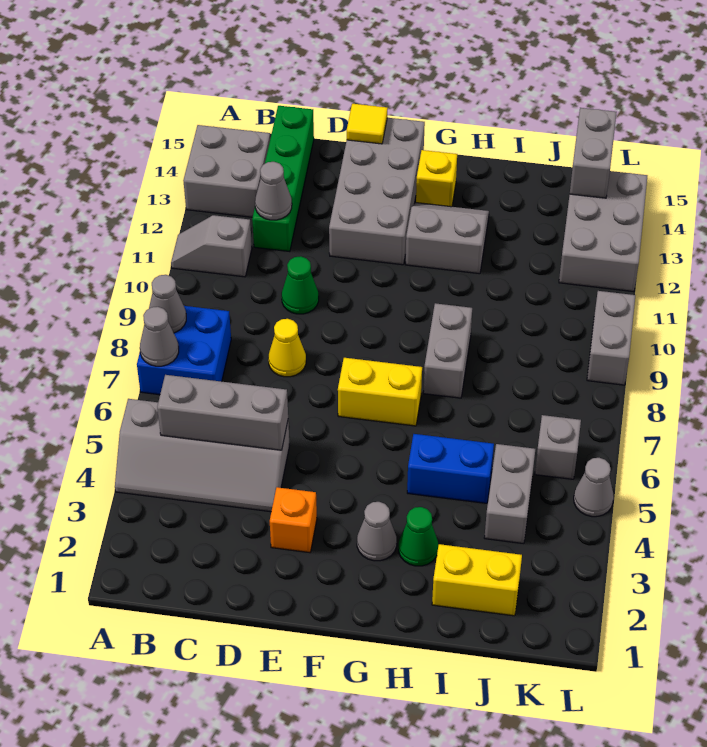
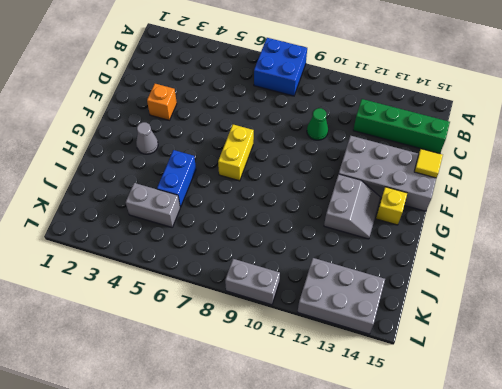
none -> grey slope A4:D5 level 1 top 5
none -> grey slope A11:B11 level 1 top B
none -> grey brick A13:B14 level 1

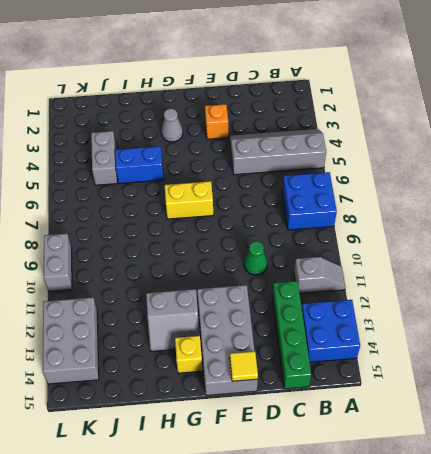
blue brick A13:B14 level 1 -> grey brick A13:B14 level 1
none -> yellow cone D8 level 1
none -> green cone H3 level 1
none -> grey brick H8:H9 level 1

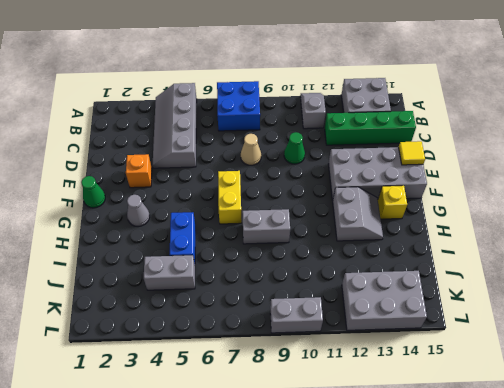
tan cone D8 level 1 -> yellow cone D8 level 1
green cone F1 level 1 -> green cone H3 level 1
none -> yellow brick I2:J2 level 1
none -> grey brick K6 level 1
none -> grey cone L5 level 1

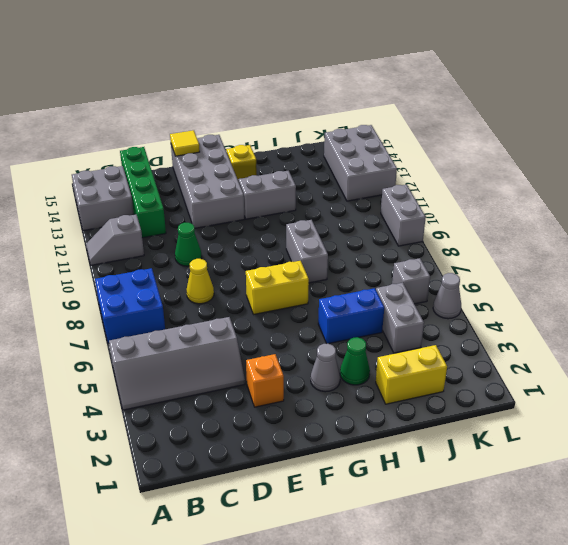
none -> grey cone A7 level 2
none -> grey cone A8 level 2
none -> grey brick B5:D5 level 2

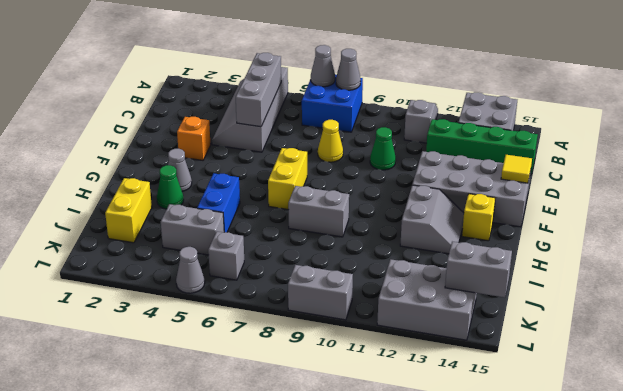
none -> grey cone C12 level 2

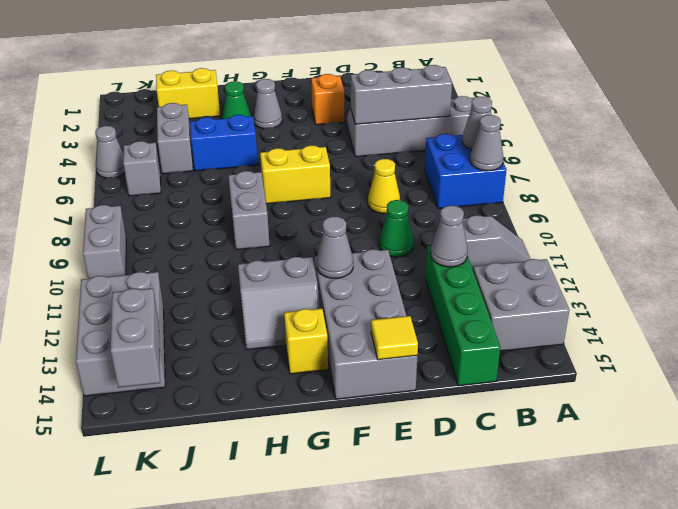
grey cone F12 level 2 -> none

